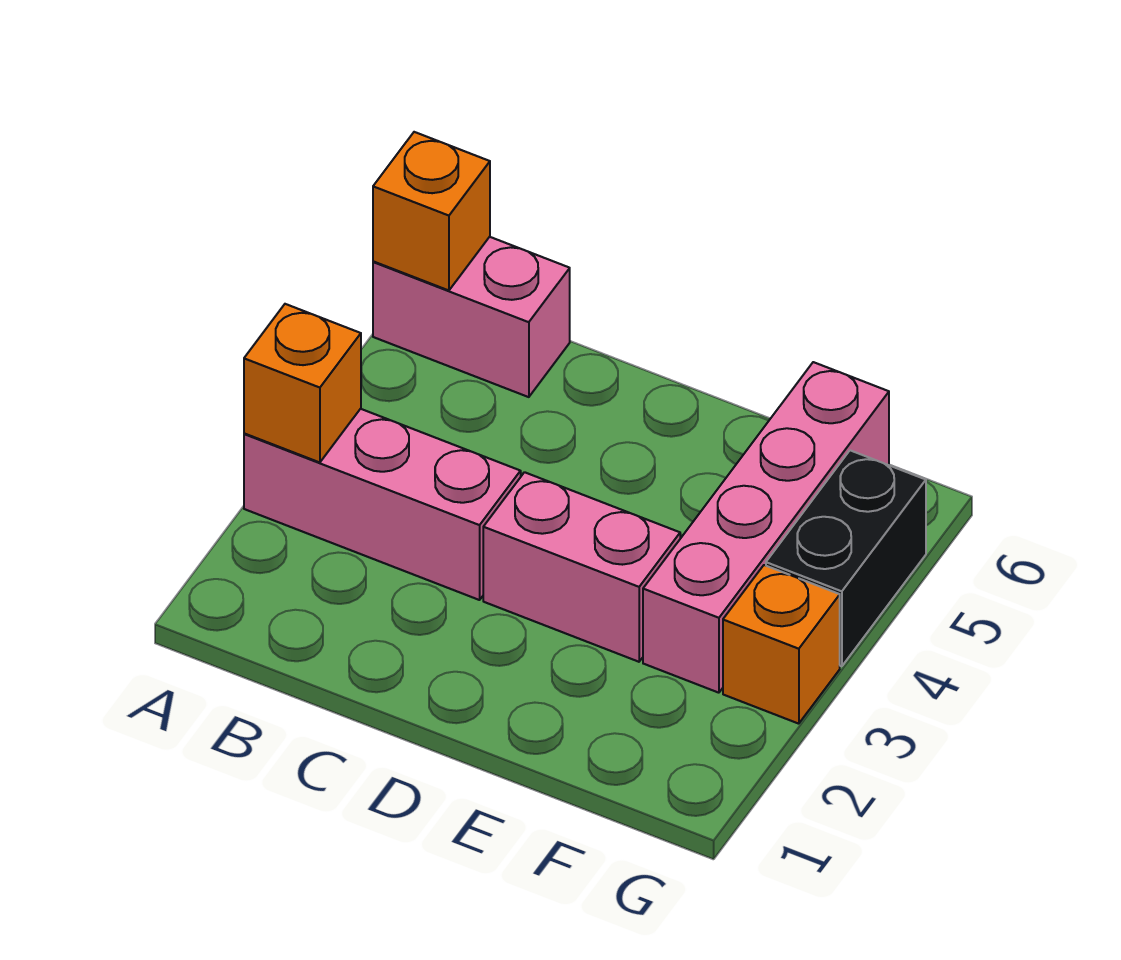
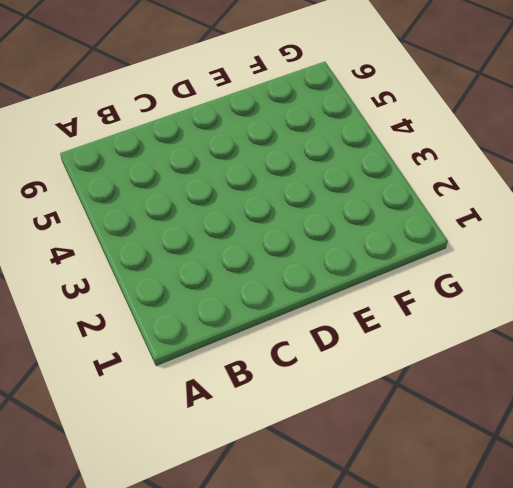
none -> pink brick A3:C3 level 1
none -> pink brick A6:B6 level 1

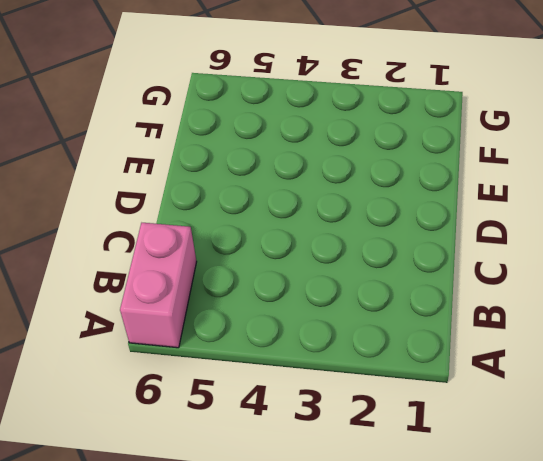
none -> pink brick A3:C3 level 1
none -> pink brick D3:E3 level 1

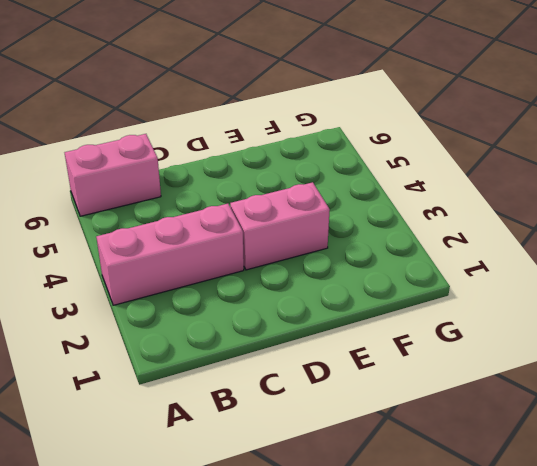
none -> pink brick F3:F6 level 1
none -> orange brick G3 level 1

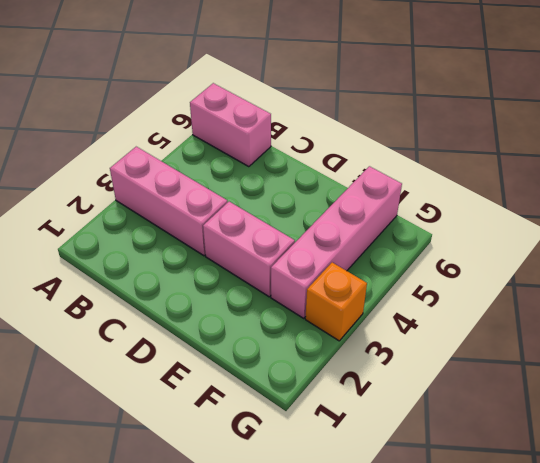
none -> black brick G4:G5 level 1
none -> orange brick A3 level 2

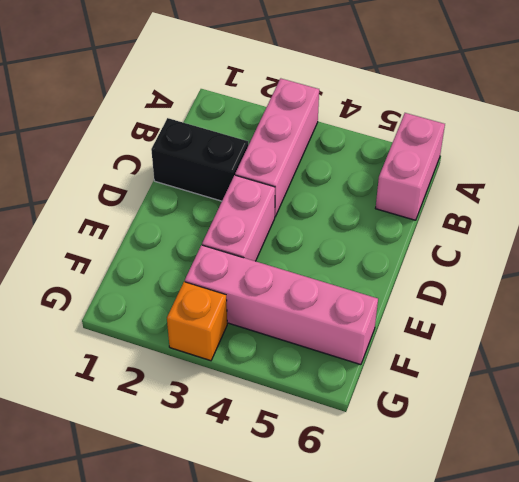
black brick C1:C2 level 1 -> black brick G4:G5 level 1
none -> orange brick A3 level 2
none -> orange brick A6 level 2

